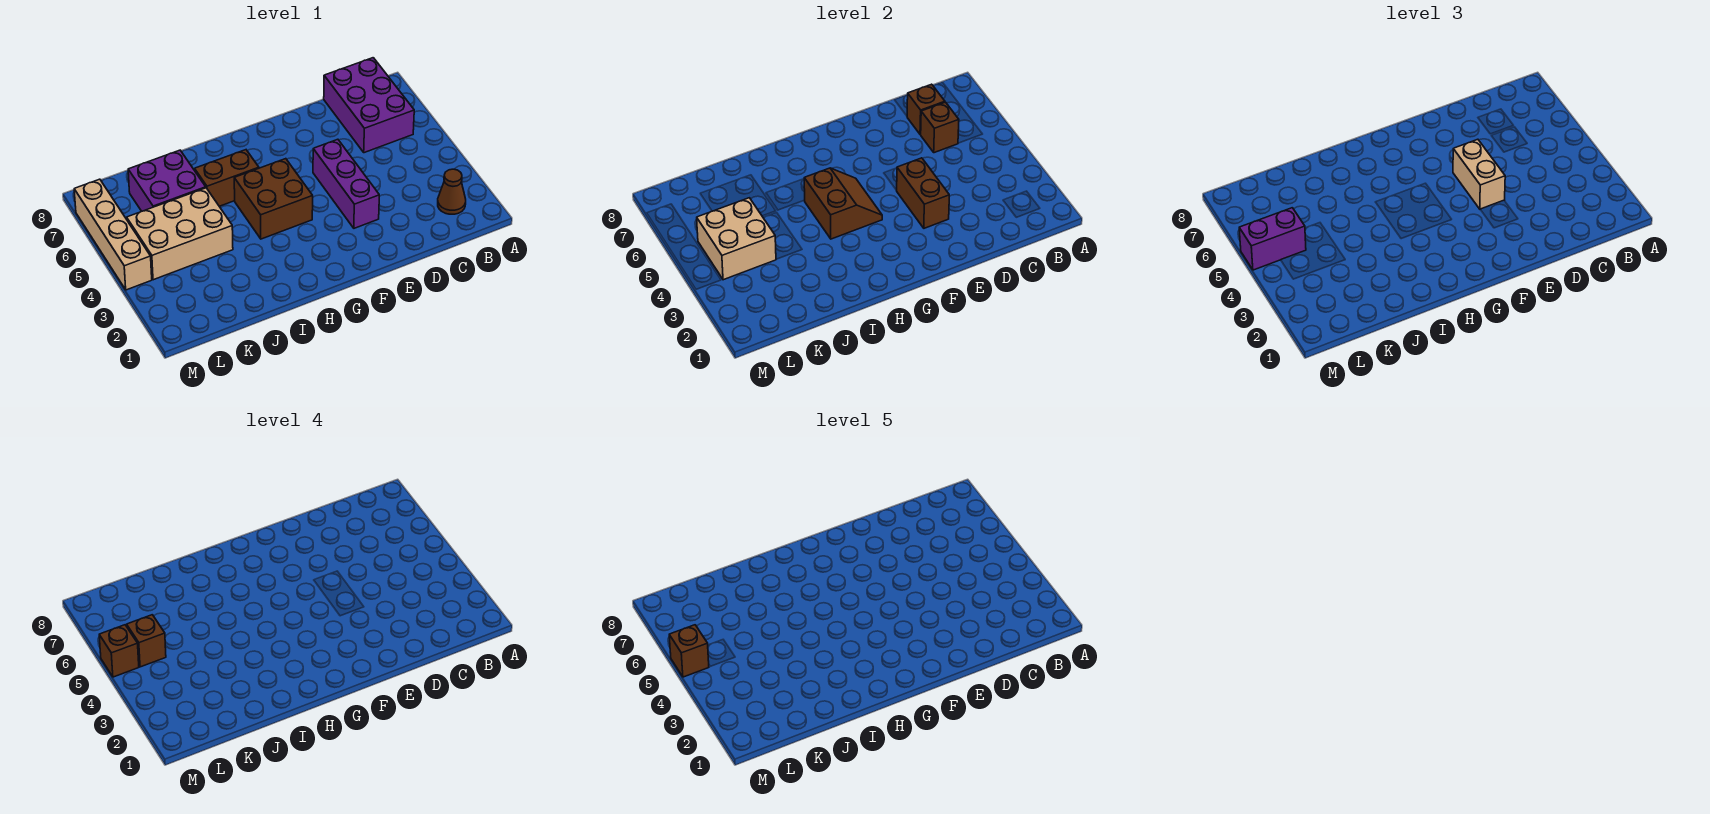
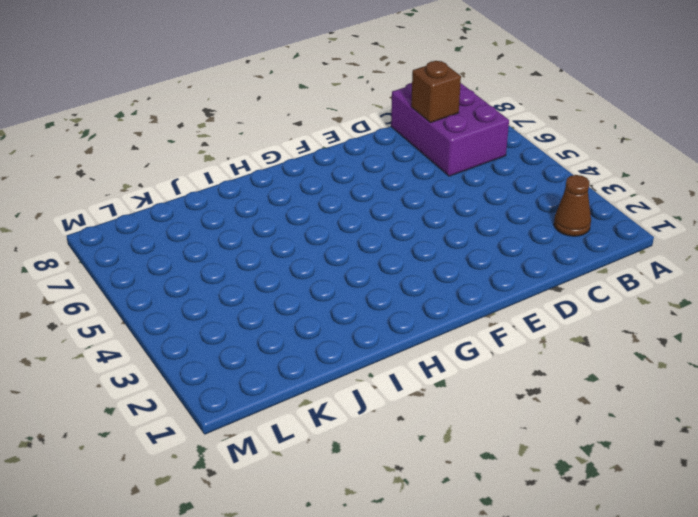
none -> purple brick E3:E5 level 1
none -> brown brick G4:H5 level 1
none -> brown brick H6:I6 level 1

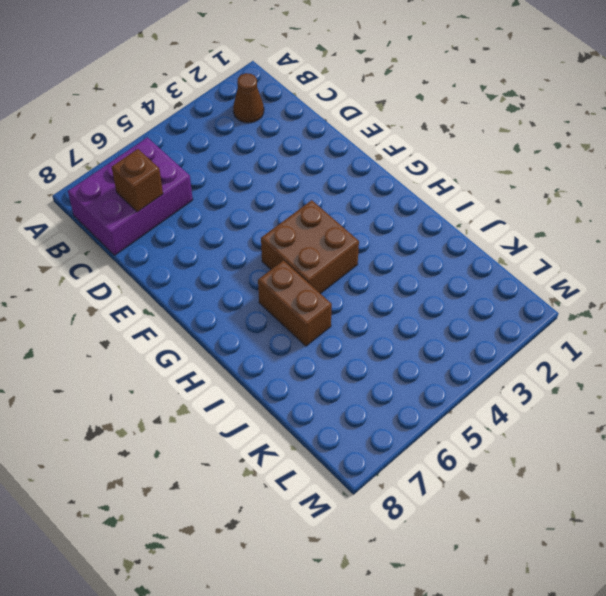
none -> purple brick E3:E5 level 1
none -> tan brick J4:L5 level 1
none -> purple brick J6:K7 level 1

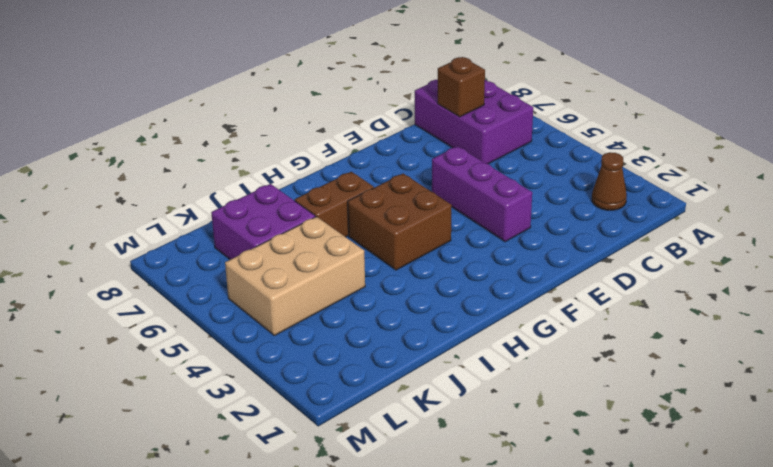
none -> tan brick M4:M7 level 1
none -> brown brick C6 level 2
none -> brown brick E3:E4 level 2

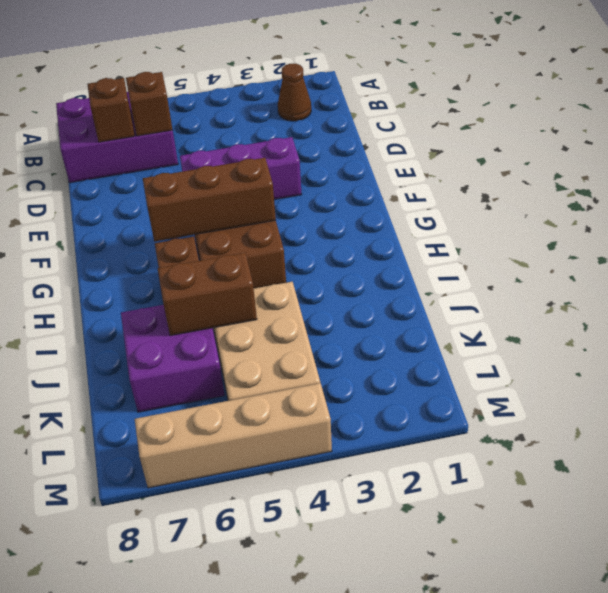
brown brick G4:G6 level 2 -> brown slope G4:H5 level 2 top H
brown brick J5:J6 level 2 -> brown brick E3:E4 level 2
none -> tan brick K4:L5 level 2
none -> tan brick E4:E5 level 3
none -> purple brick L5:M5 level 3

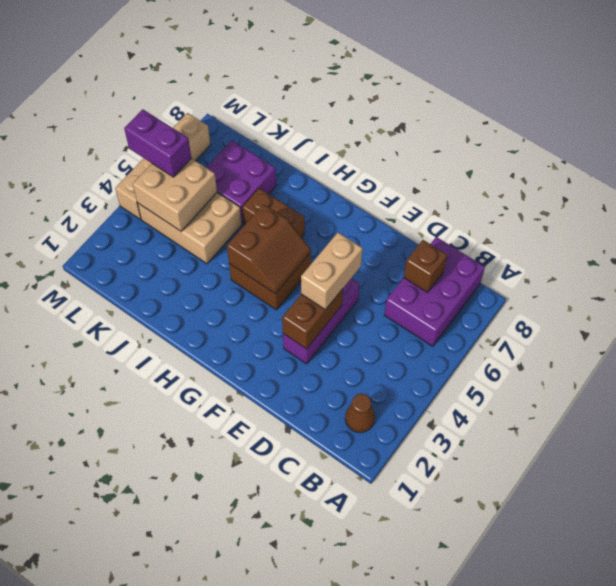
none -> brown brick C6 level 2
none -> brown brick L5 level 4
none -> brown brick M5 level 4

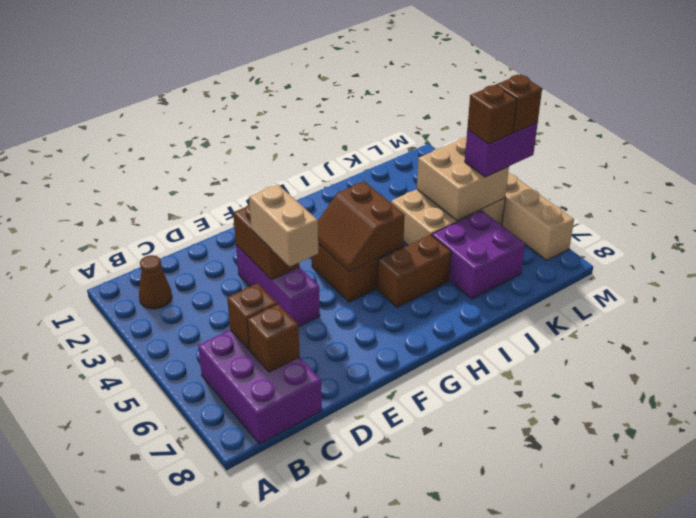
none -> brown brick M5 level 5

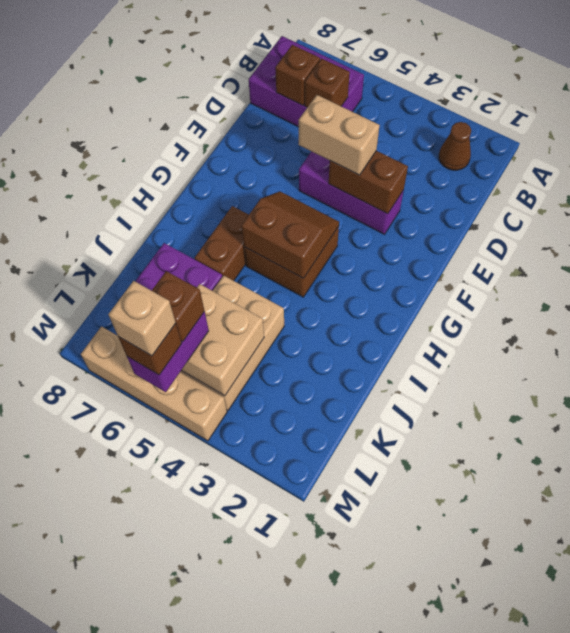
tan brick M5 level 5 -> brown brick M5 level 5

